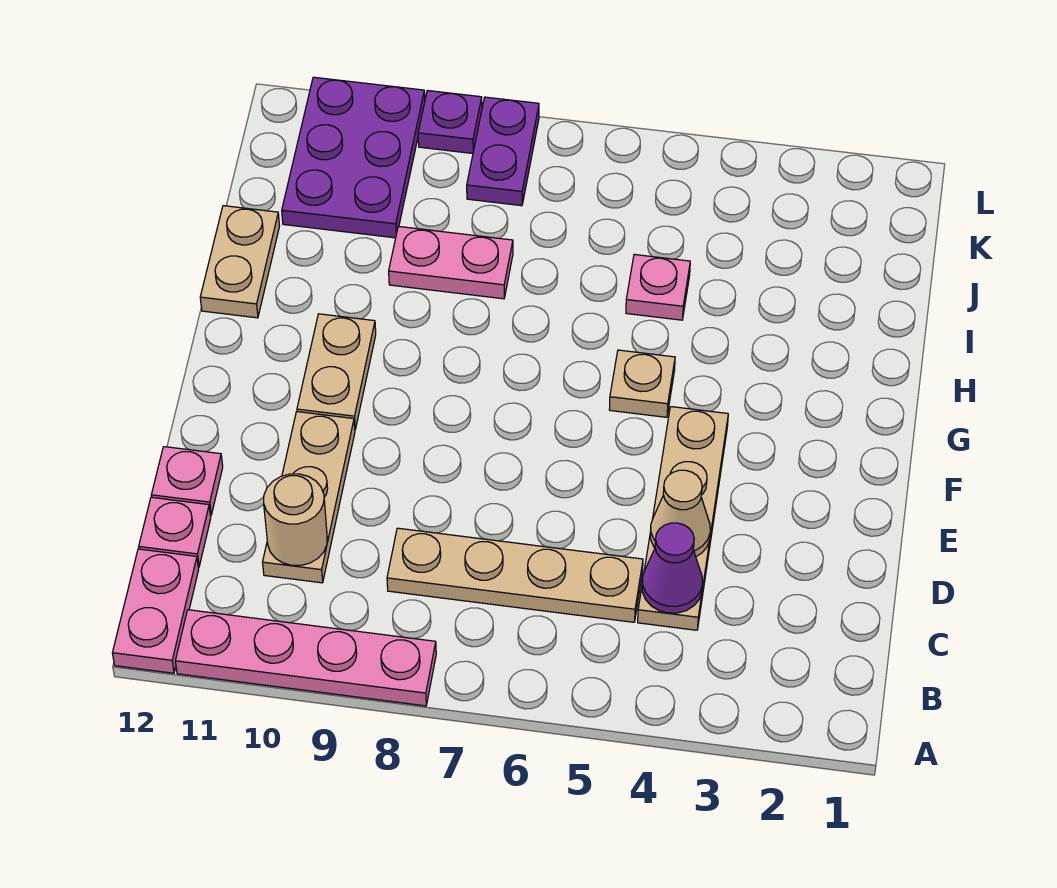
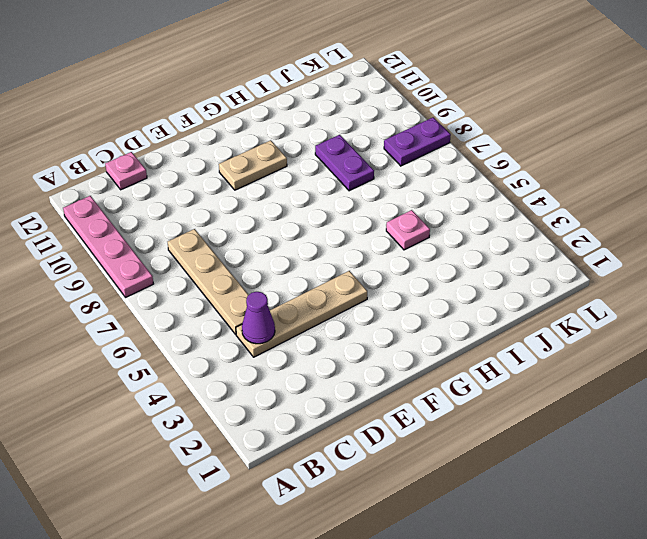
purple plate I8:I9 level 1 -> pink plate I8:I9 level 1
none -> pink plate A12:B12 level 1
none -> tan plate C10:E10 level 1
none -> pink plate D12 level 1

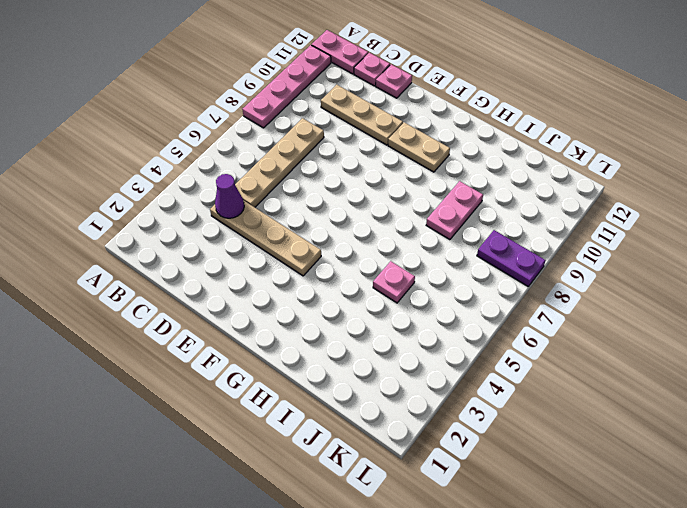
none -> tan plate G5 level 1
none -> tan plate H12:I12 level 1
none -> purple plate J10:L11 level 1

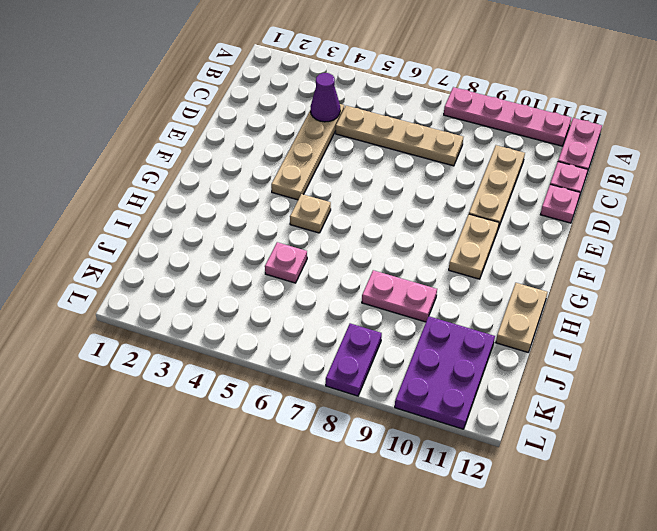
none -> purple plate L9 level 1
none -> tan round brick C10 level 2
none -> tan cone D4 level 2

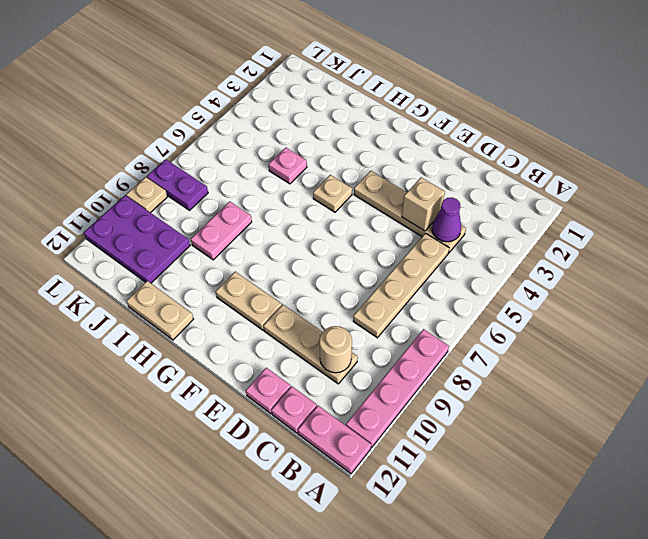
tan brick D4 level 2 -> tan cone D4 level 2
tan plate L9 level 1 -> purple plate L9 level 1

